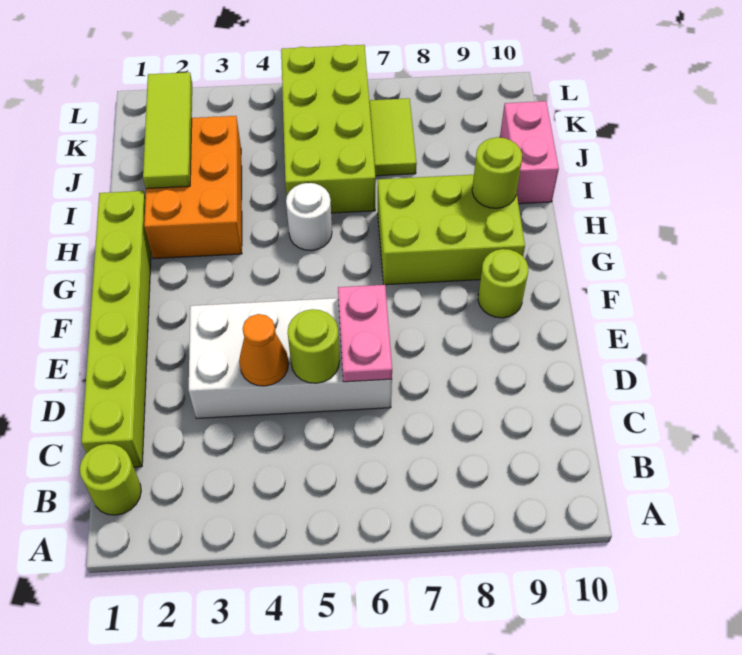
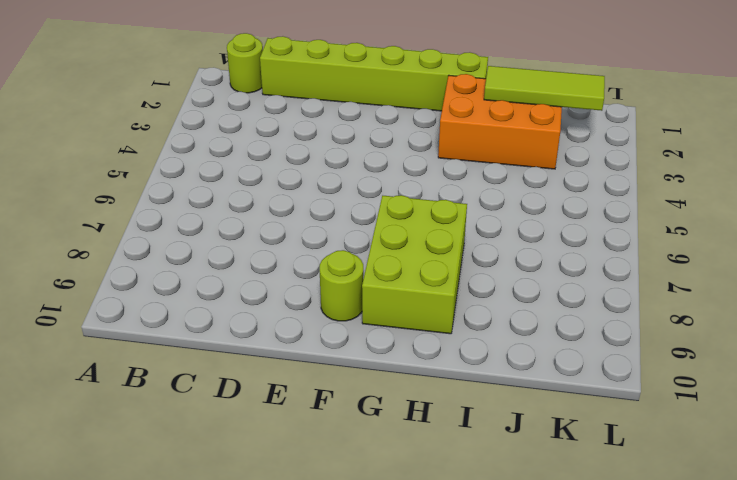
none -> white brick D3:E6 level 1
none -> white round brick H5 level 1
none -> lime brick I5:L6 level 1

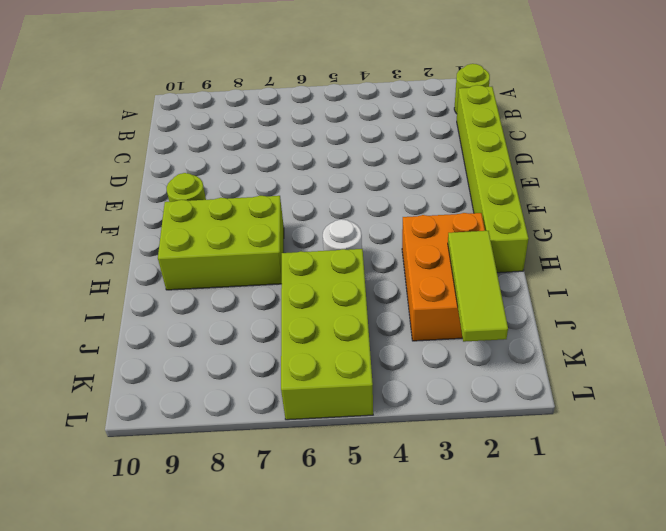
none -> white brick D3:E6 level 1
none -> pink brick I10:J10 level 1
none -> lime tile J7:K7 level 1

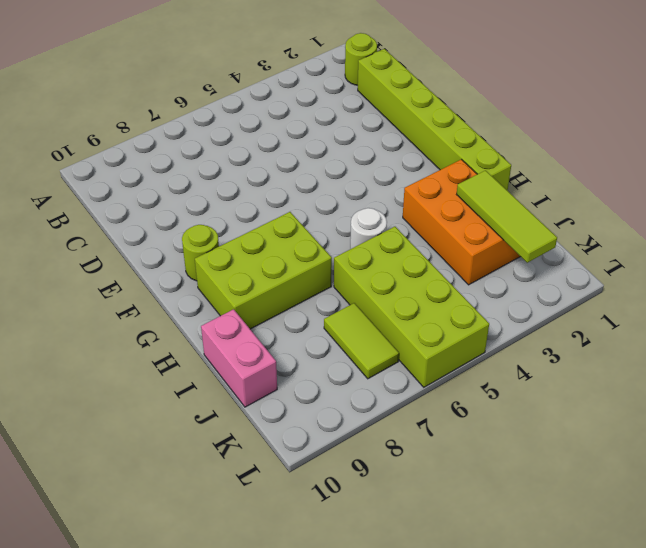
none -> white brick D3:E6 level 1
none -> orange cone D4 level 2
none -> lime round brick D5 level 2

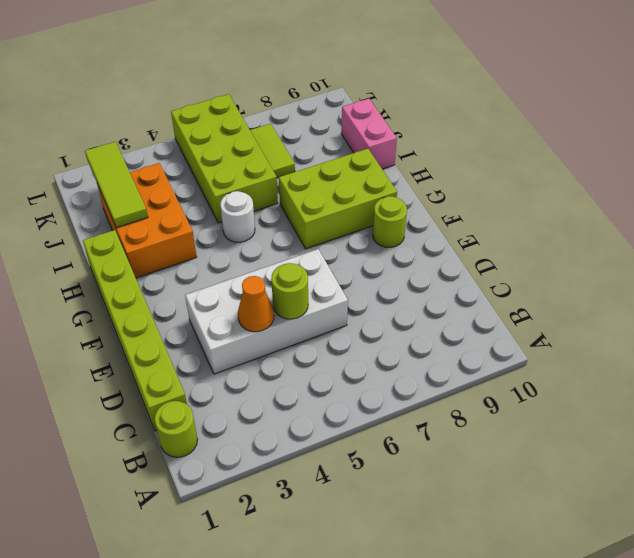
none -> pink plate D6:E6 level 2
none -> lime round brick H9 level 2

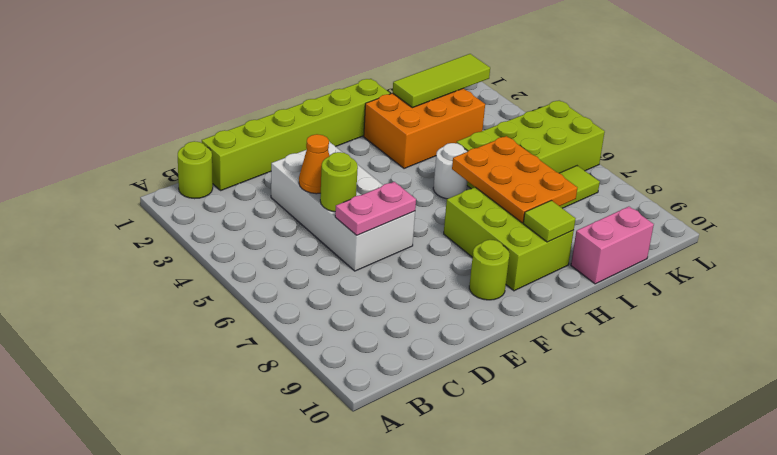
orange plate H6:I8 level 2 -> none
lime tile H9 level 2 -> lime round brick H9 level 2

